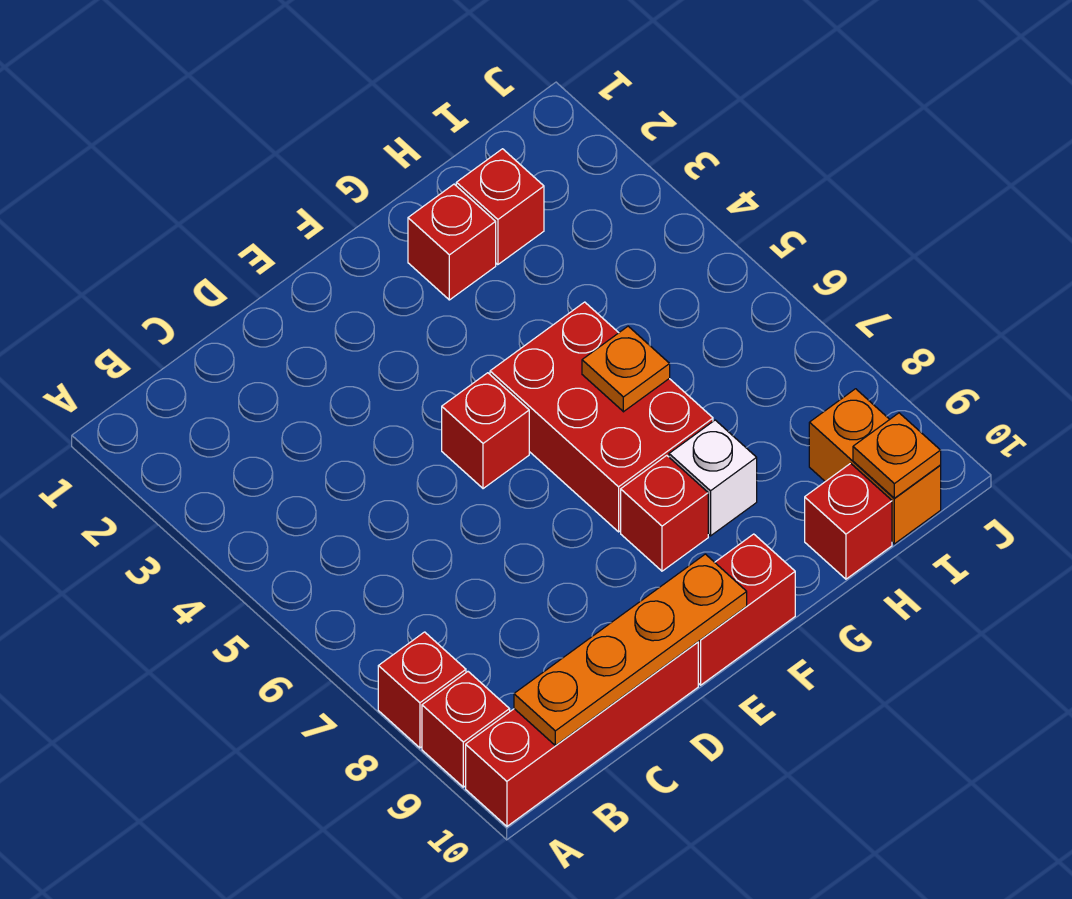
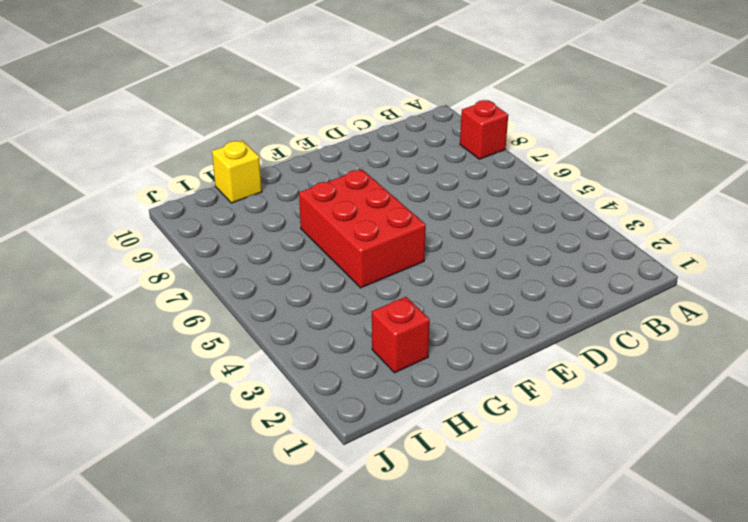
yellow brick H10 level 1 -> red brick H10 level 1
none -> red brick A9 level 1
none -> red brick A10:D10 level 1
none -> red brick E5 level 1

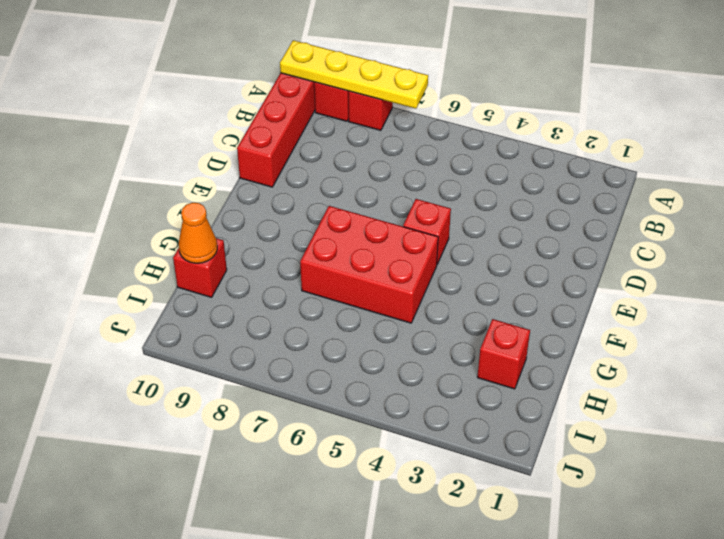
yellow plate A7:A10 level 2 -> none
orange cone H10 level 2 -> none
none -> red brick E10:F10 level 1
none -> red brick F8 level 1
none -> red brick G2 level 1

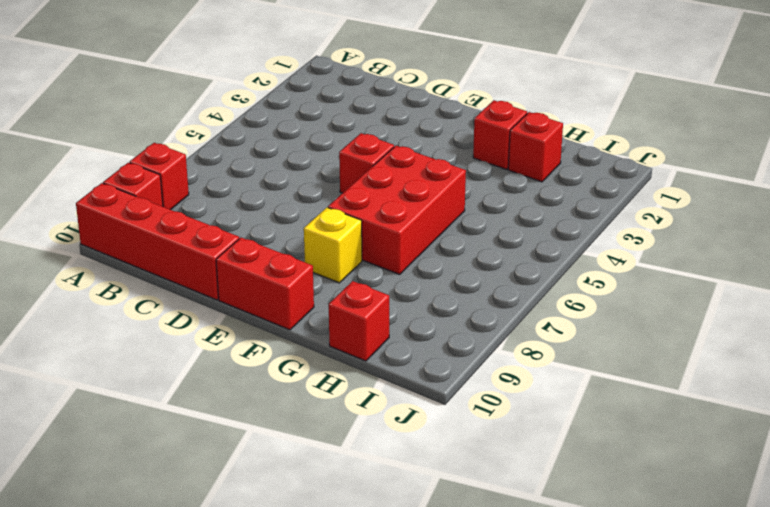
yellow brick F8 level 1 -> red brick F8 level 1
none -> white brick G8 level 1
none -> orange brick I9:I10 level 1
none -> orange plate B10:E10 level 2

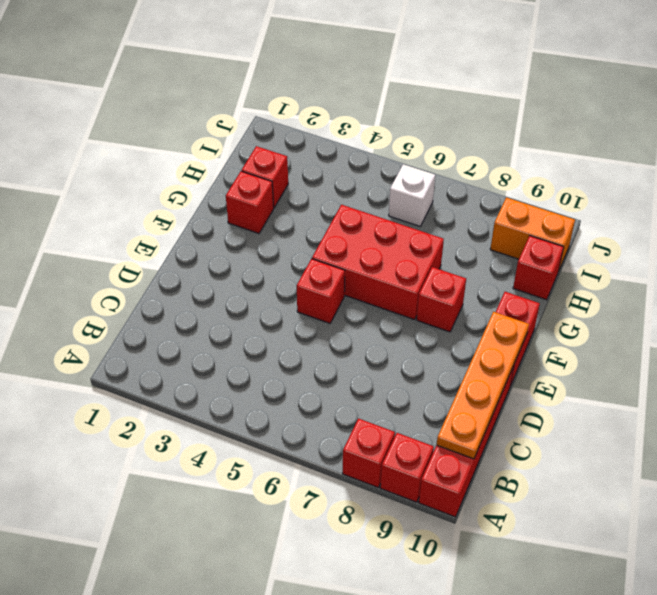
white brick I6 level 1 -> white brick G8 level 1
none -> orange plate G6 level 2
none -> orange plate I10 level 2

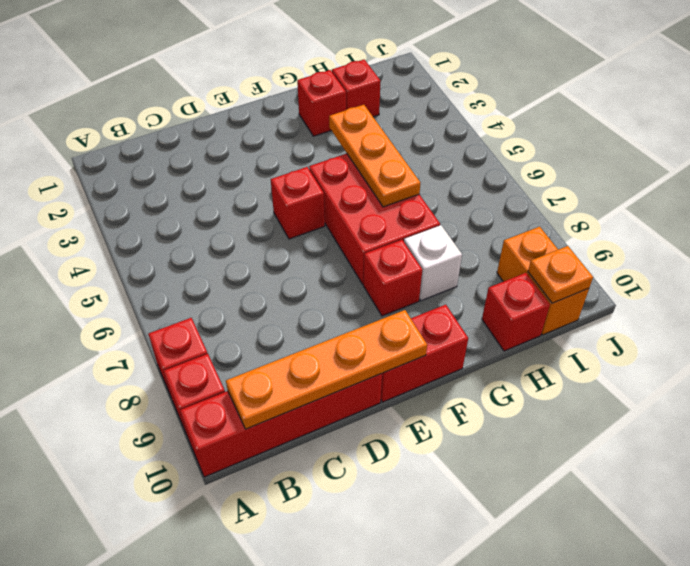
orange plate G4:G6 level 2 -> orange plate G6 level 2

